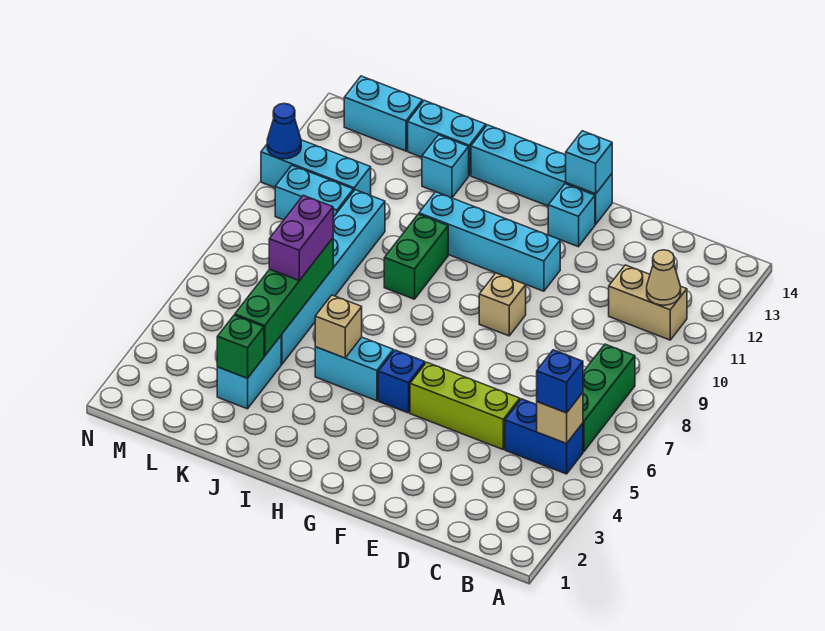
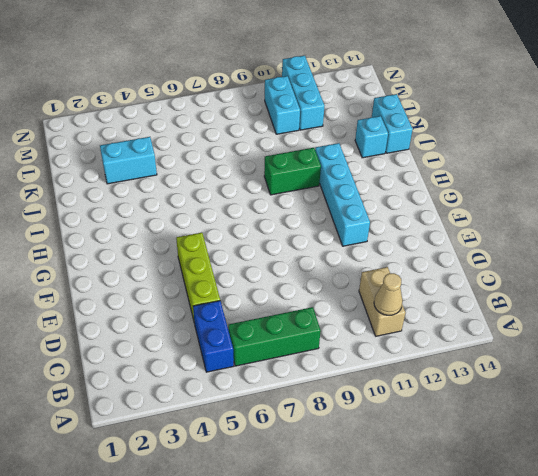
none -> tan brick F9 level 1
none -> cyan brick F13 level 1
none -> cyan brick F14:I14 level 1

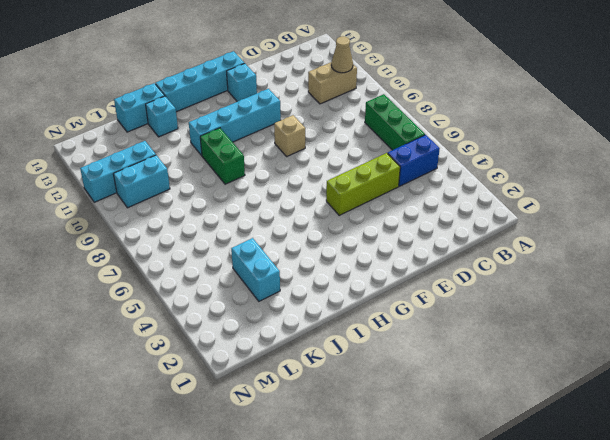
none -> blue brick G5 level 1
none -> cyan brick H5:I5 level 1
none -> cyan brick K5:K10 level 1

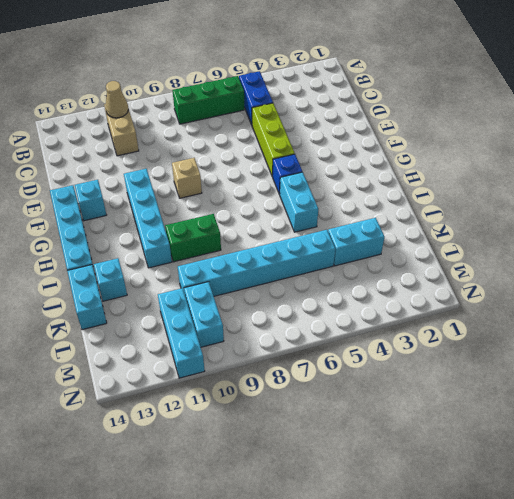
none -> cyan brick L14:M14 level 1
none -> tan brick B5 level 2
none -> cyan brick F14 level 2

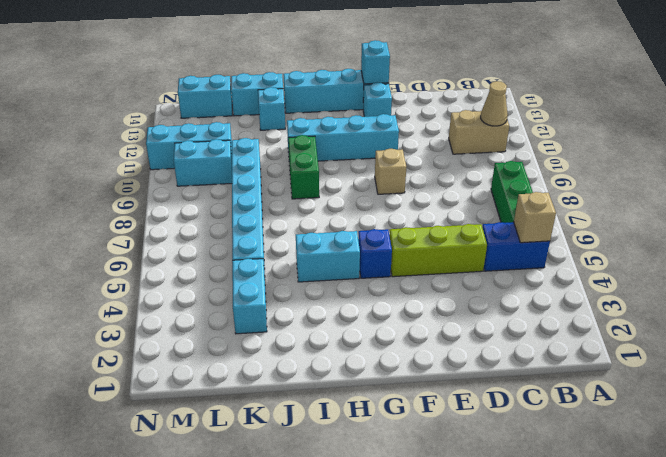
none -> tan brick I5 level 2
none -> green brick K3 level 2
none -> green brick K4:K7 level 2

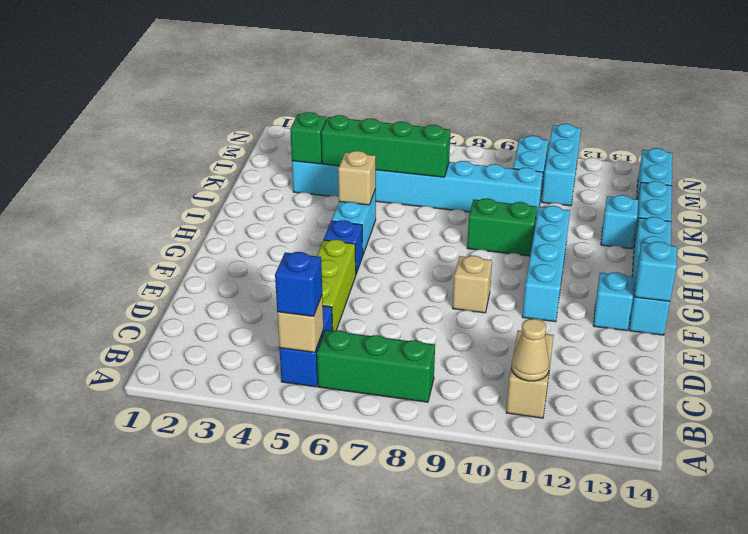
none -> blue cone N11 level 2
none -> purple brick K6:K7 level 3

